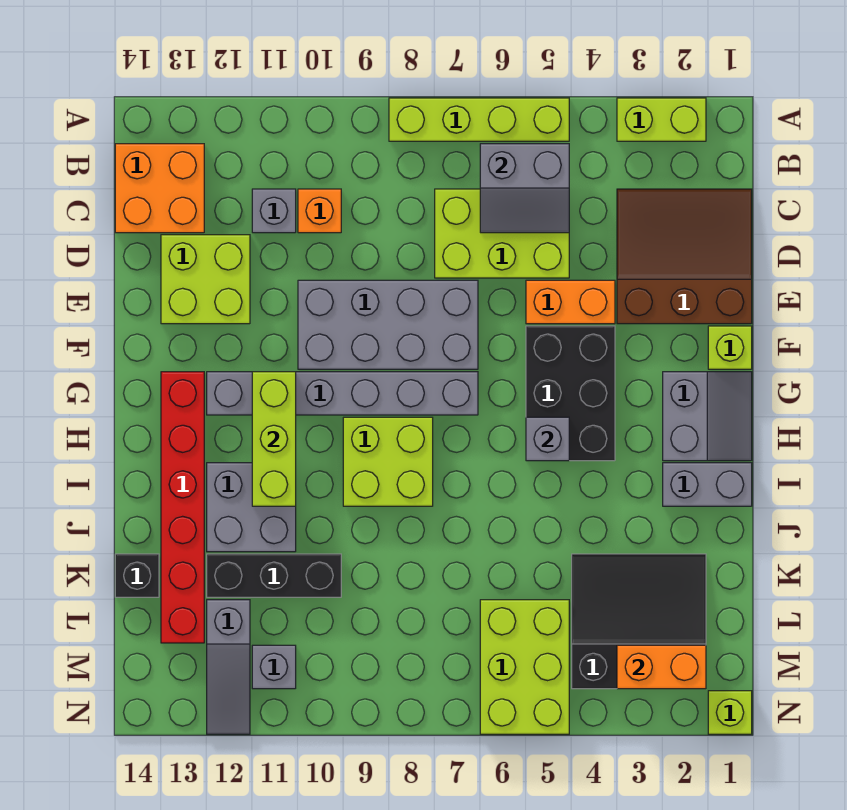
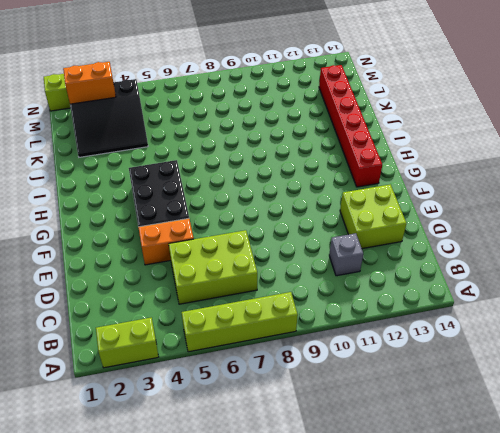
none -> orange brick B13:C14 level 1
none -> brown slope C1:E3 level 1 top E
none -> orange brick C10 level 1

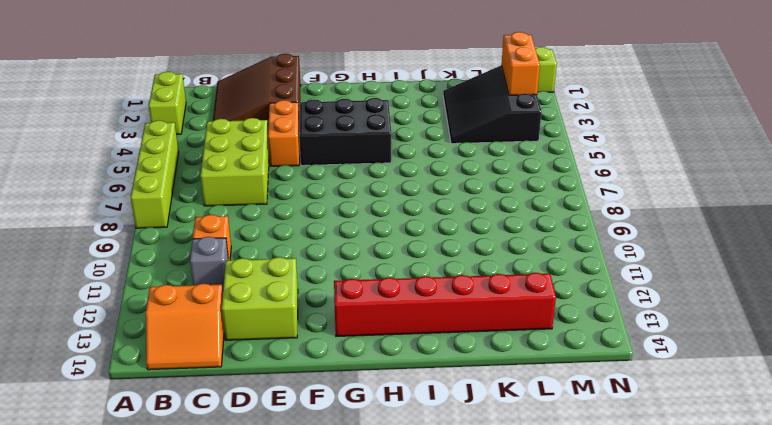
orange slope B13:C14 level 1 top 13 -> orange brick B13:C14 level 1
none -> grey brick E7:F10 level 1
none -> lime brick F1 level 1
none -> grey slope G1:H2 level 1 top 2

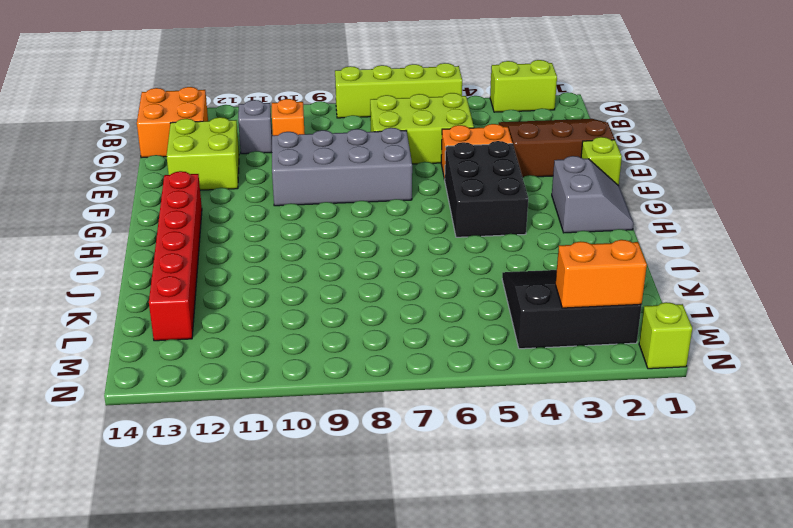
none -> grey brick G7:G12 level 1
none -> lime brick H8:I9 level 1
none -> grey brick I1:I2 level 1

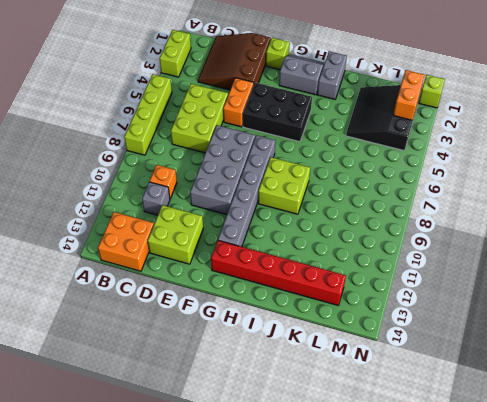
none -> grey brick I11:J12 level 1
none -> black brick K10:K12 level 1
none -> black brick K14 level 1

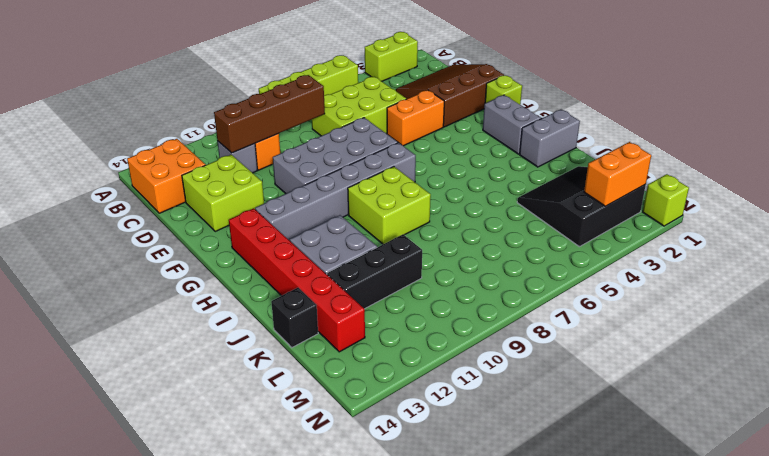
brown brick C8:C11 level 2 -> none
none -> black brick F4:H5 level 1
none -> lime brick L5:N6 level 1
none -> grey slope L12:N12 level 1 top L

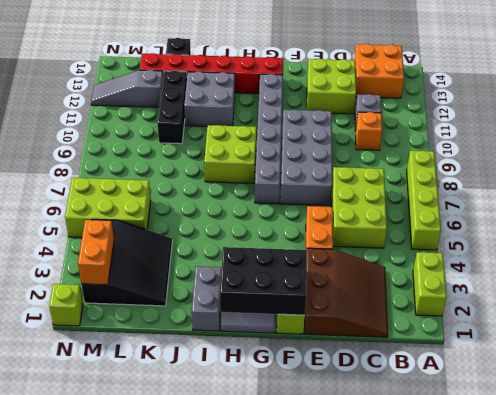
black brick F1:H2 level 2 -> black brick F4:H5 level 1
none -> grey brick M11 level 1
none -> grey slope B5:C6 level 2 top B
none -> lime brick G11:I11 level 2

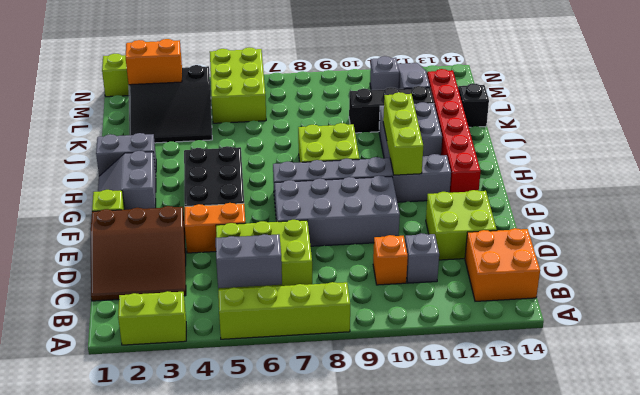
none -> grey brick H5 level 2

